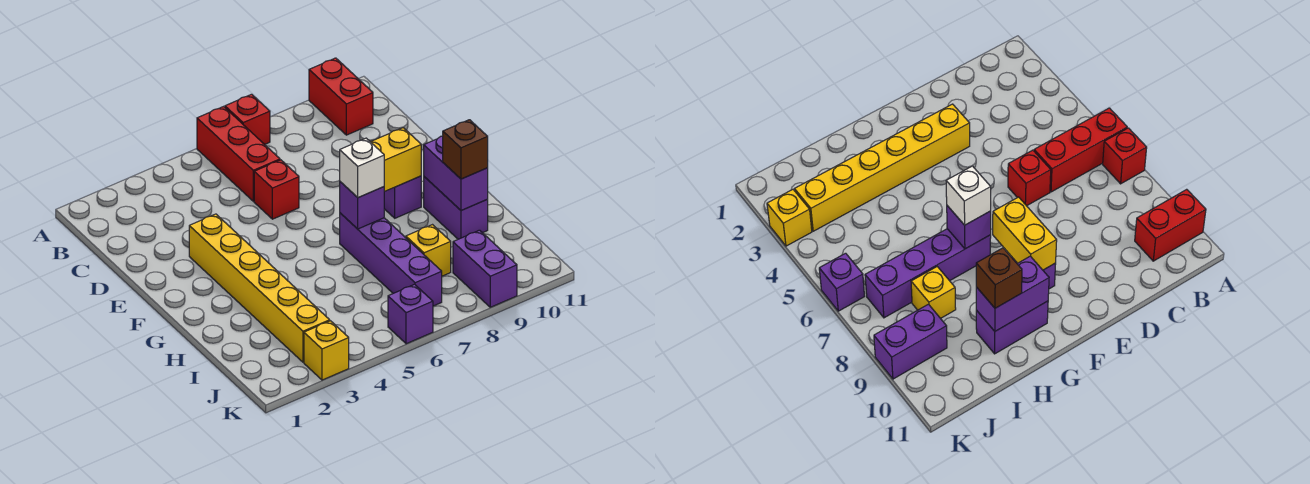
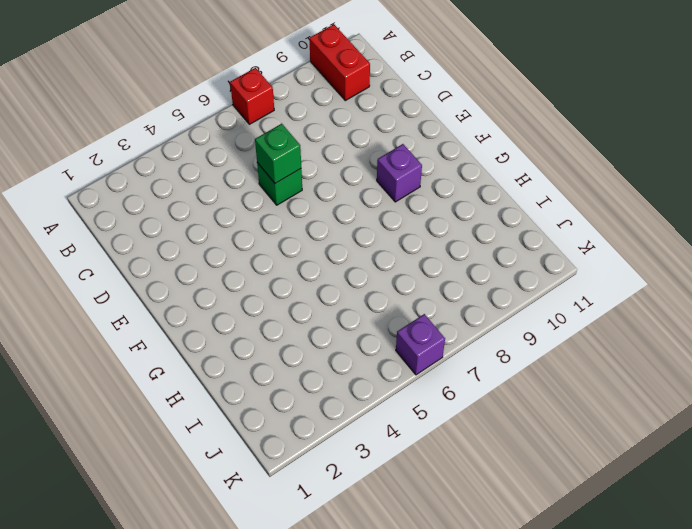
green brick D6 level 1 -> red brick D6 level 1
green brick D6 level 2 -> none
none -> red brick A6:C6 level 1
none -> yellow brick E3:J3 level 1
none -> purple brick G7:J7 level 1

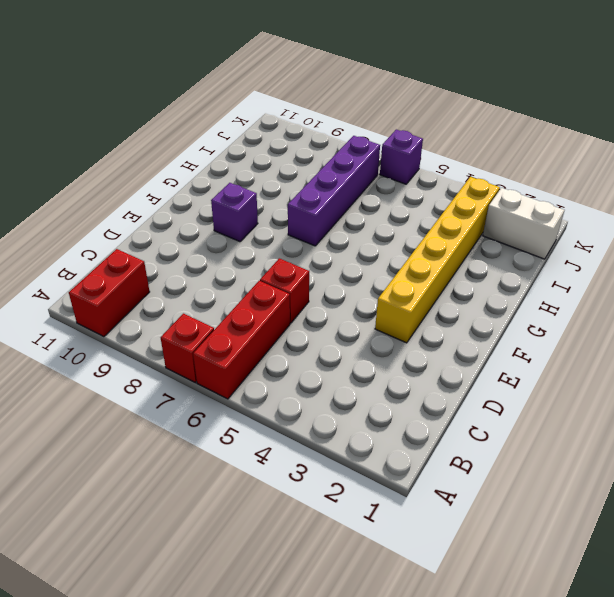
white brick J1:J2 level 1 -> none
none -> purple brick G10:H10 level 1
none -> yellow brick I8 level 1
none -> purple brick J9:K9 level 1

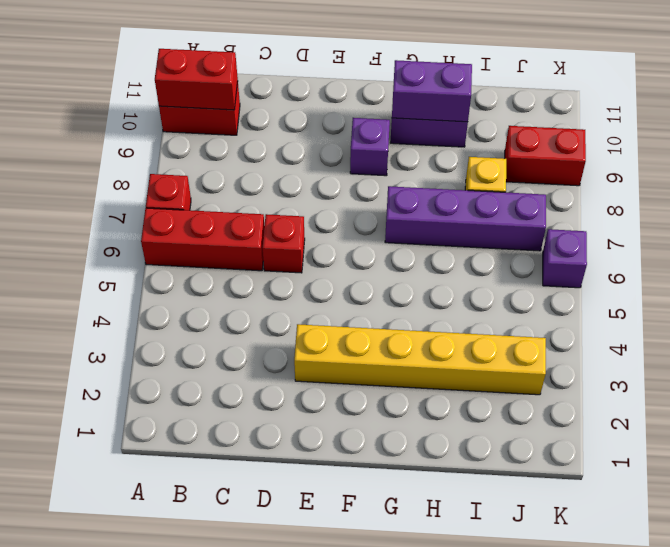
red brick A10:B10 level 2 -> none
red brick J9:K9 level 1 -> purple brick J9:K9 level 1
none -> yellow brick K3 level 1
none -> yellow brick F8:F9 level 2
none -> purple brick G7 level 2

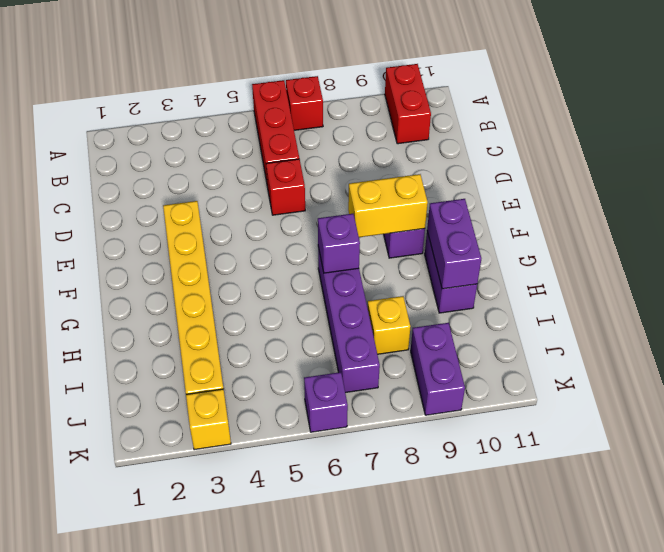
none -> white brick G7 level 3
none -> brown brick H10 level 3

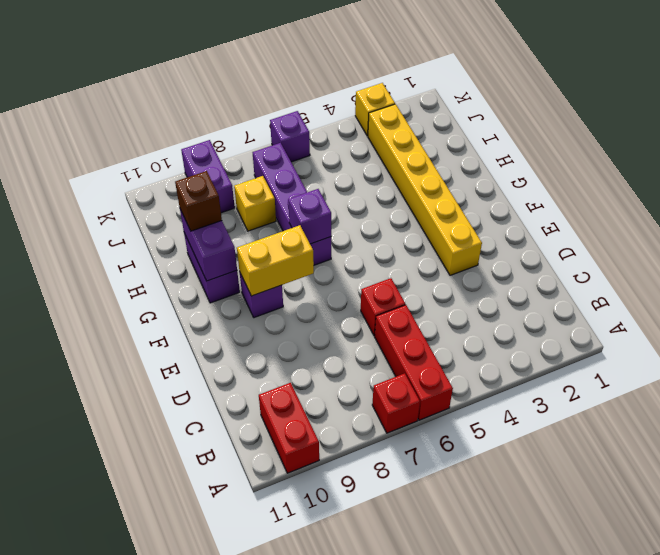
none -> white brick G7 level 3

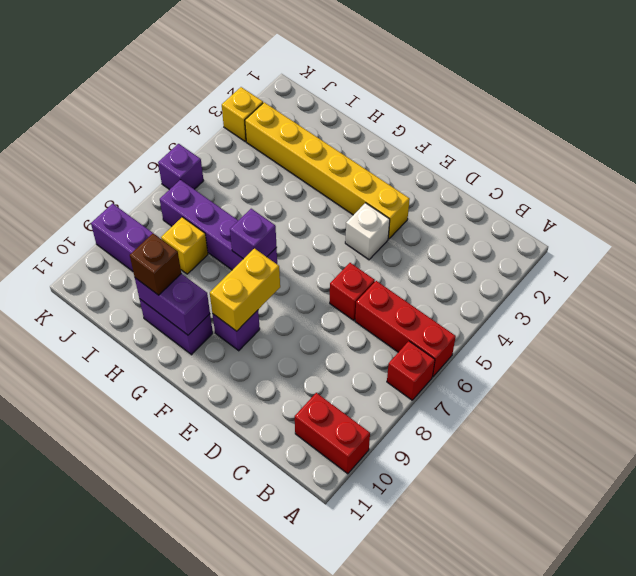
white brick E4 level 1 -> white brick G7 level 3

